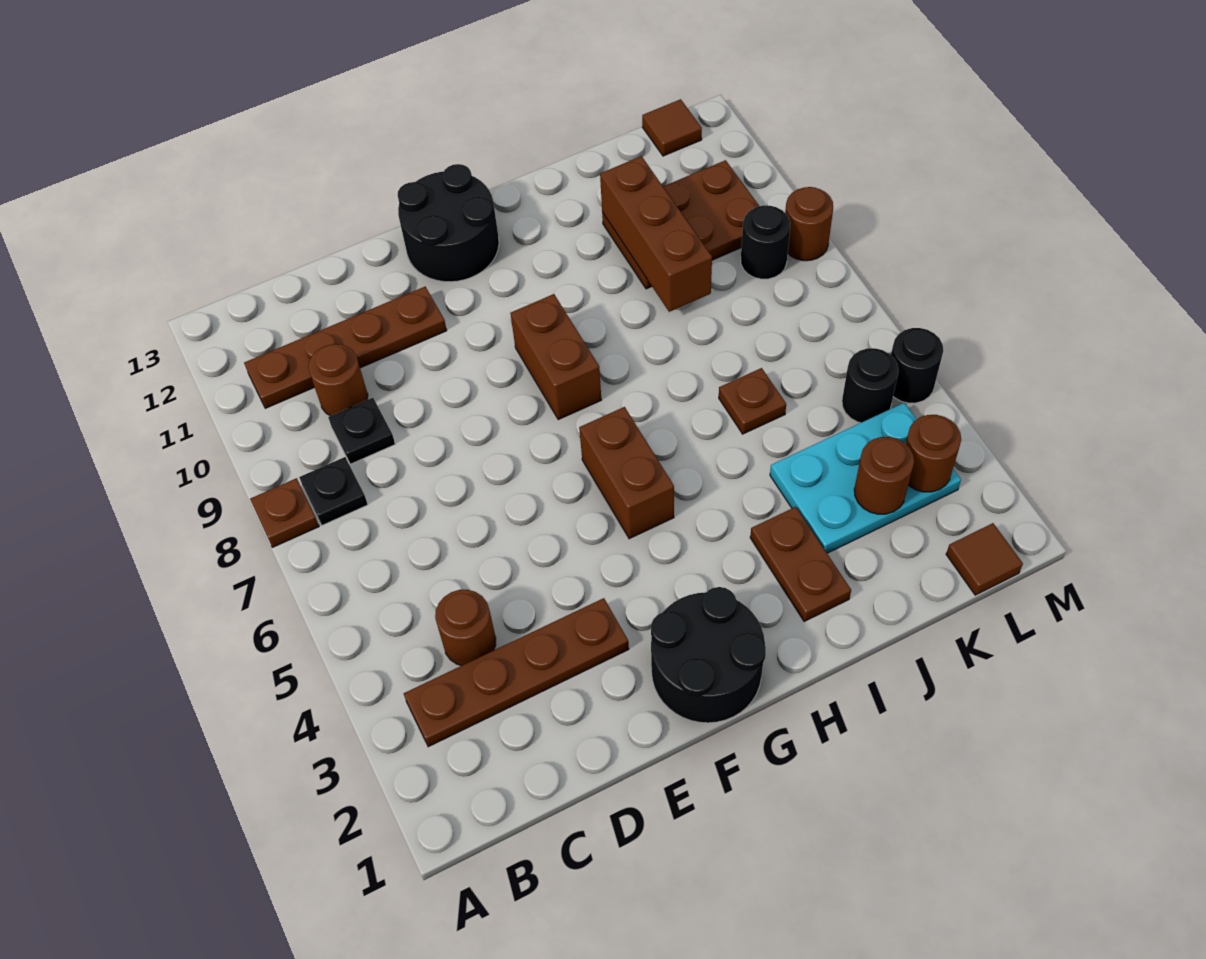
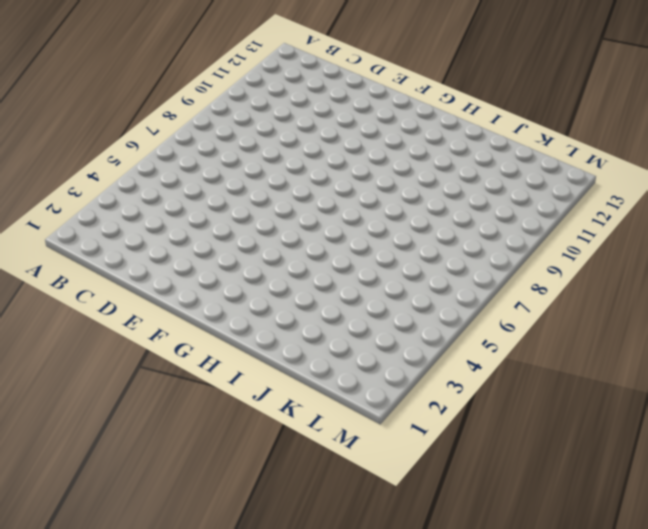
none -> brown plate A8 level 1
none -> brown plate B3:E3 level 1
none -> black plate B8 level 1

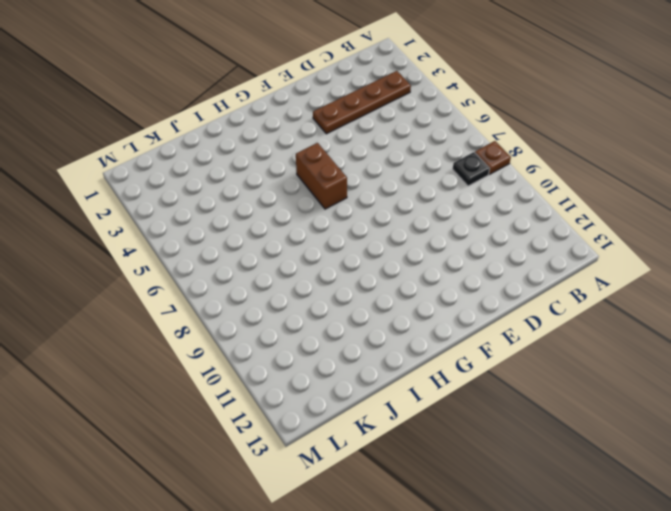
none -> brown plate B11:E11 level 1
none -> brown round brick C4 level 1
none -> black plate C9 level 1

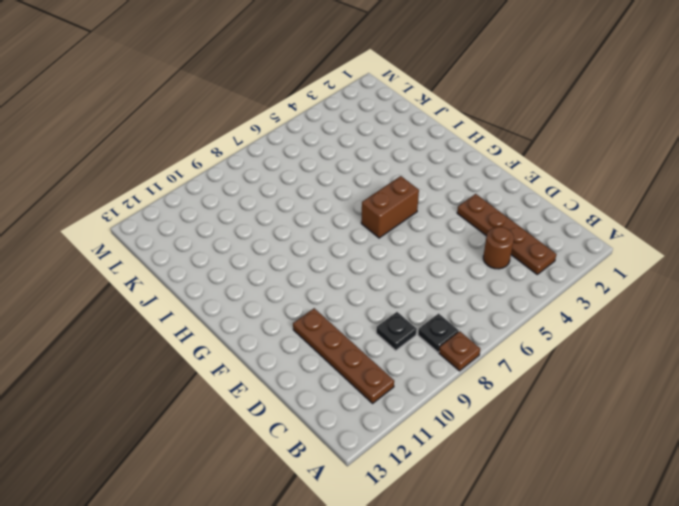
none -> brown round brick C10 level 1
none -> black round brick F1:G2 level 1
none -> black round brick F12:G13 level 1

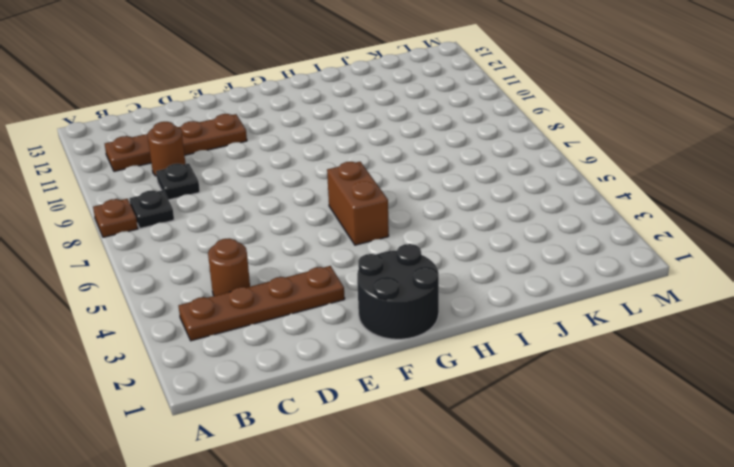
none -> black round brick F12:G13 level 1
none -> brown brick G8:G9 level 1
none -> brown plate I2:I3 level 1

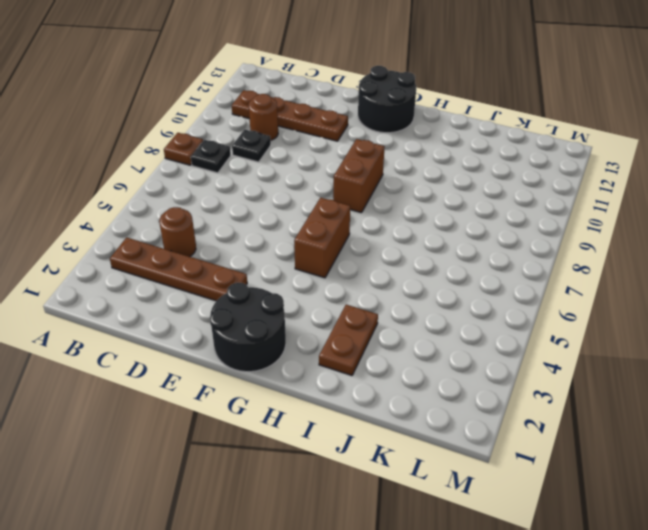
none -> cyan plate J3:L4 level 1
none -> brown plate J6 level 1
none -> brown plate J10:L11 level 1

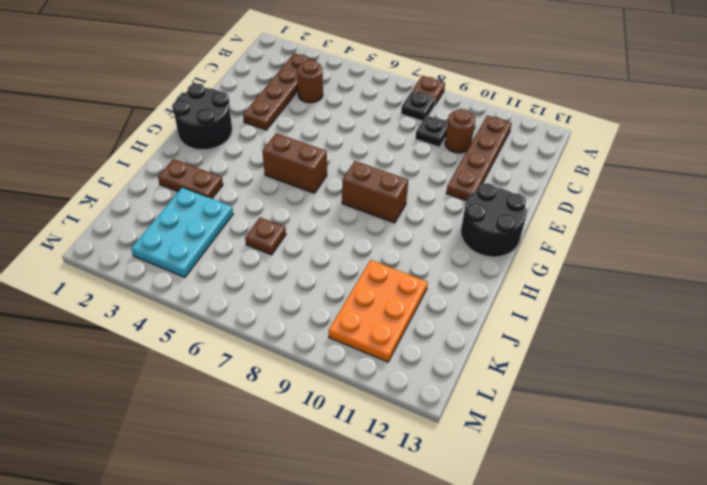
orange plate J10:L11 level 1 -> brown plate J10:L11 level 1
none -> brown tile L1 level 1
none -> black round brick L5 level 1
none -> black round brick L9 level 1

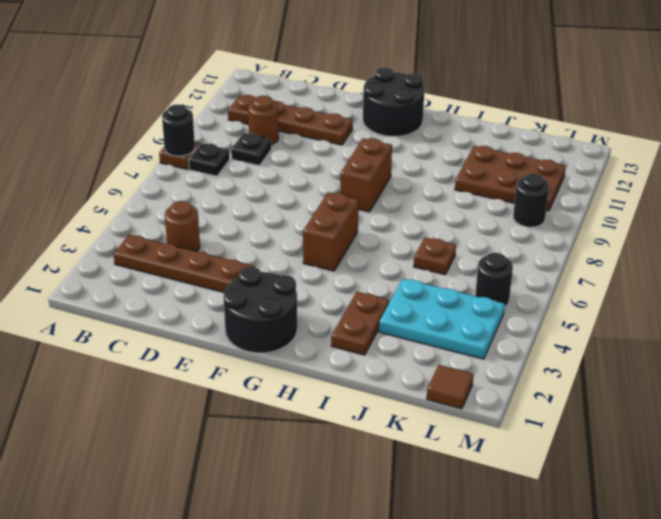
black round brick A8 level 2 -> black round brick M5 level 1
none -> brown tile L13 level 1
none -> brown round brick M9 level 1
none -> brown brick J9:J11 level 2

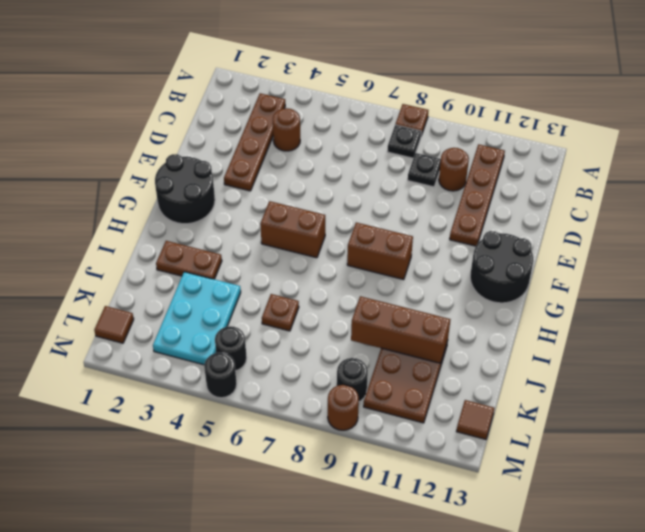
none -> brown round brick K3 level 2
none -> brown round brick L3 level 2

